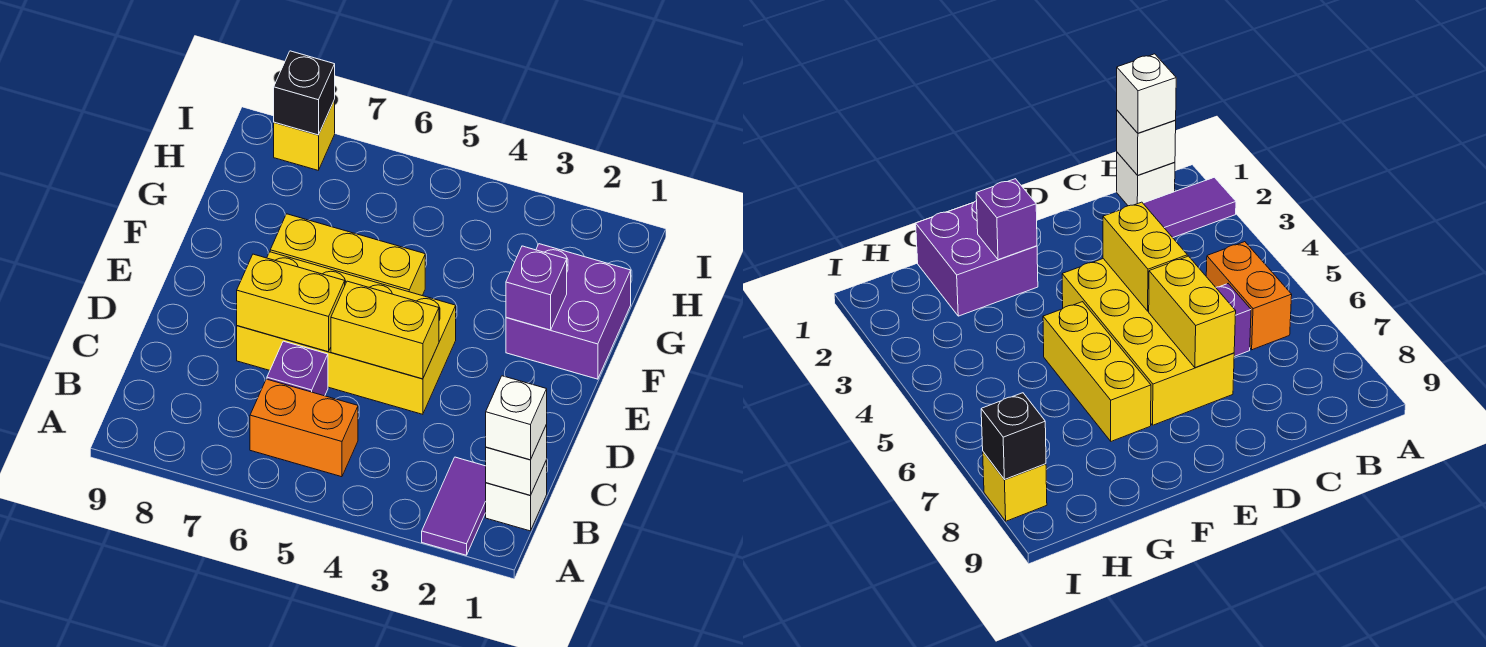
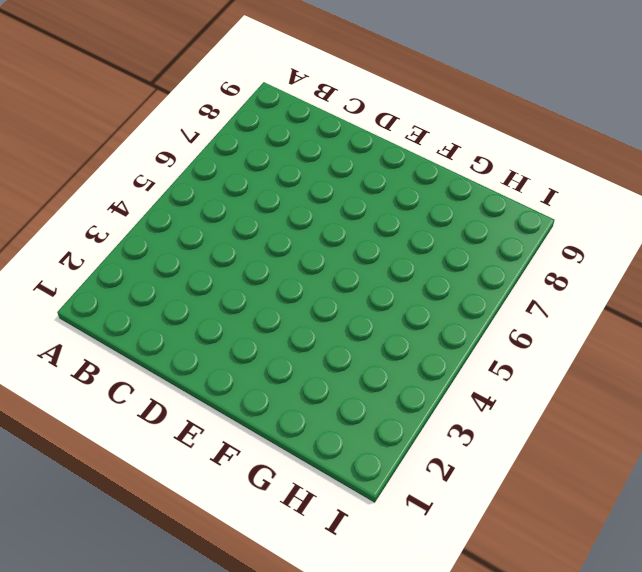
none -> purple tile A2:B2 level 1
none -> white brick B1 level 1
none -> orange brick B5:B6 level 1

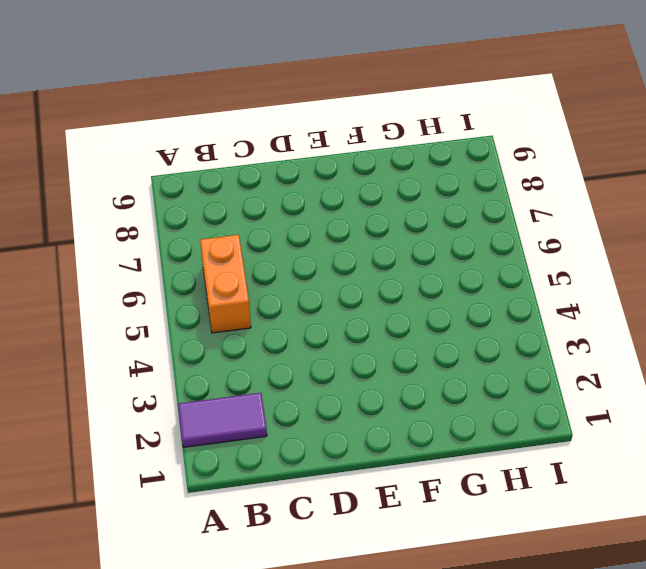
none -> white brick B1 level 1
none -> purple brick C6 level 1
none -> yellow brick D4:E7 level 1

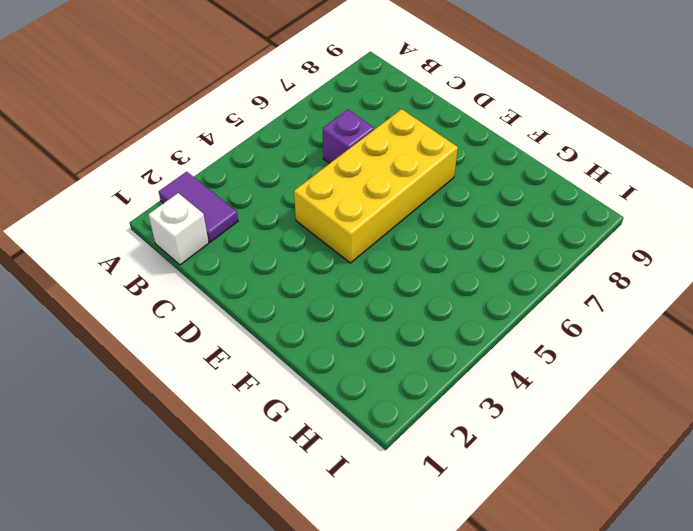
none -> orange brick B5:B6 level 1
none -> purple brick F1:G2 level 1
none -> yellow brick F5:F7 level 1

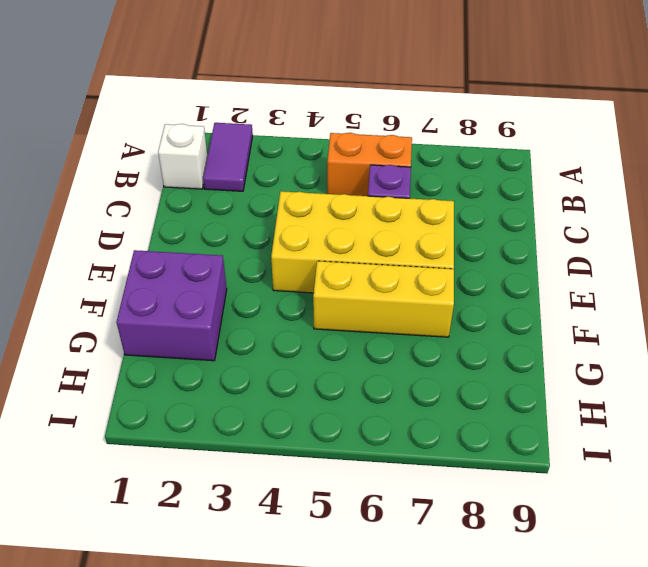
none -> yellow brick I8 level 1
none -> white brick B1 level 2
none -> yellow brick D4:D5 level 2

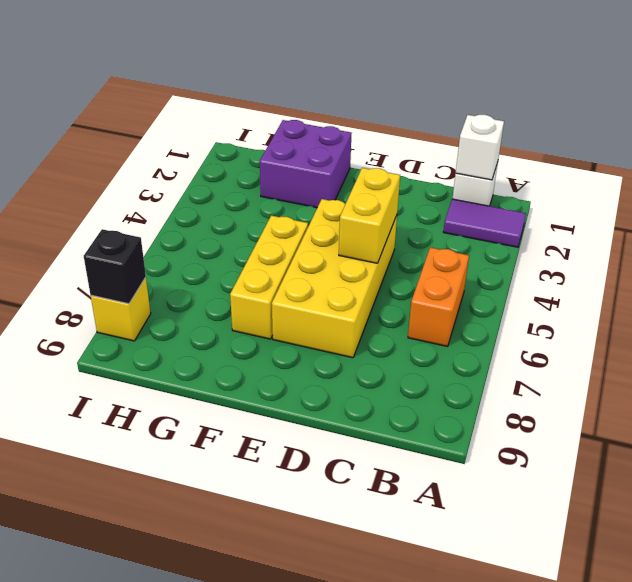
none -> purple brick C6 level 1
none -> yellow brick D6:D7 level 2
none -> purple brick F2 level 2

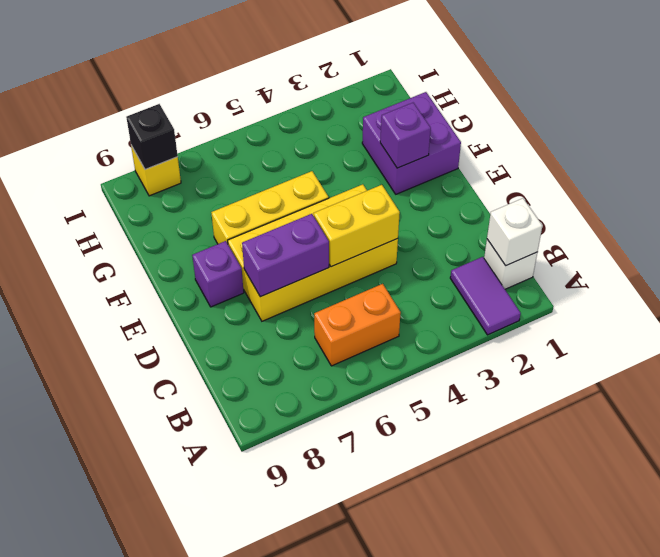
purple brick D6:D7 level 2 -> yellow brick D6:D7 level 2
purple brick E8 level 1 -> purple brick C6 level 1
none -> white brick B1 level 3

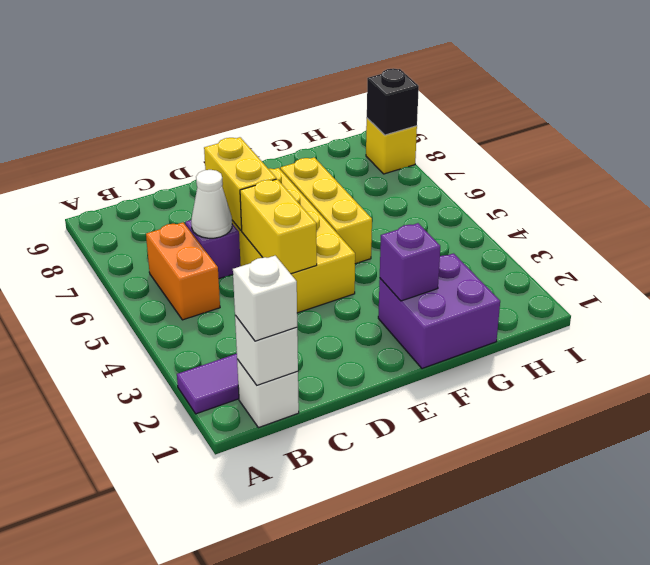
white cone C6 level 2 -> none

